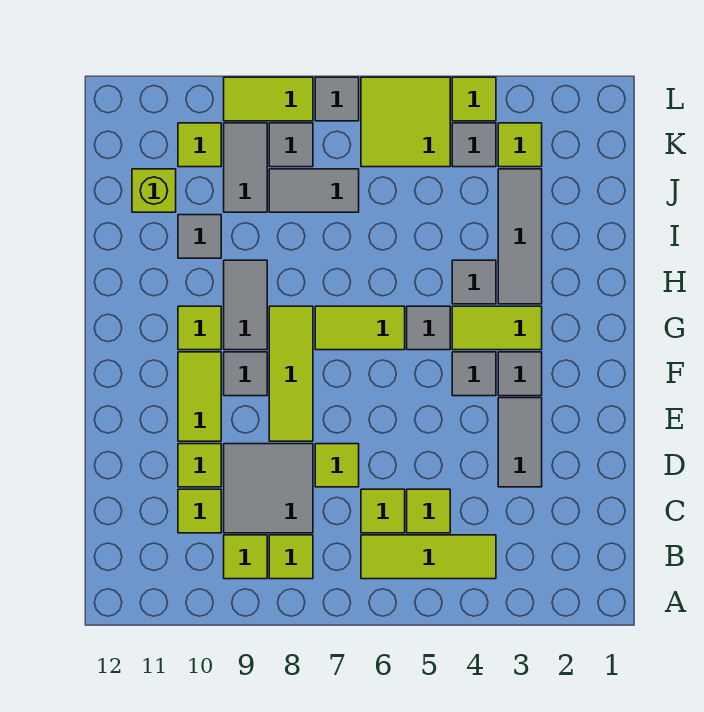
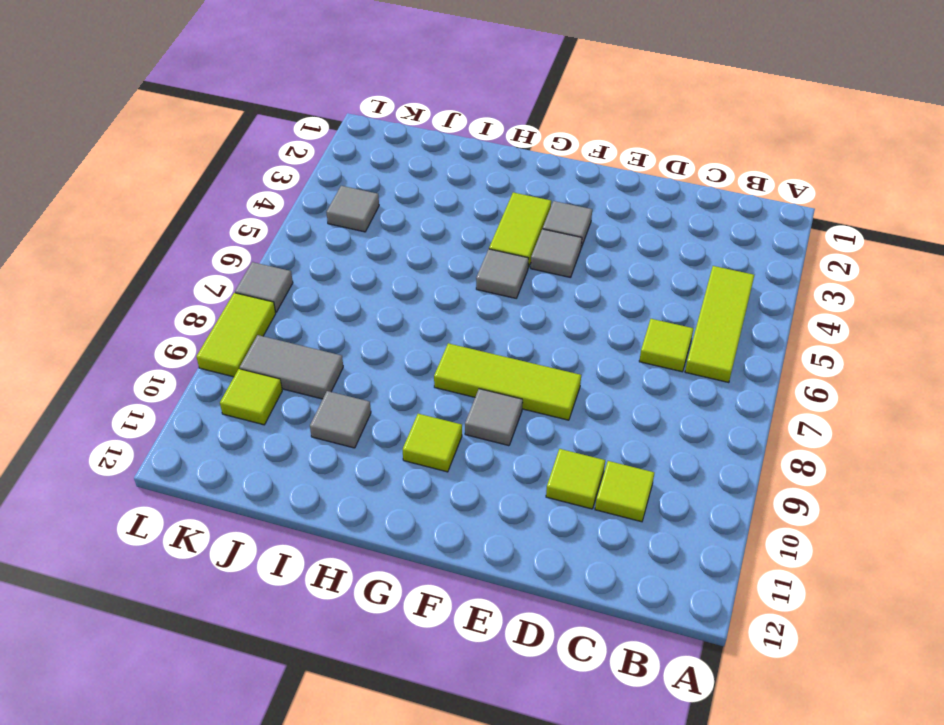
none -> lime tile B8 level 1
none -> lime tile B9 level 1
none -> lime tile C5 level 1
none -> grey tile C8:D9 level 1

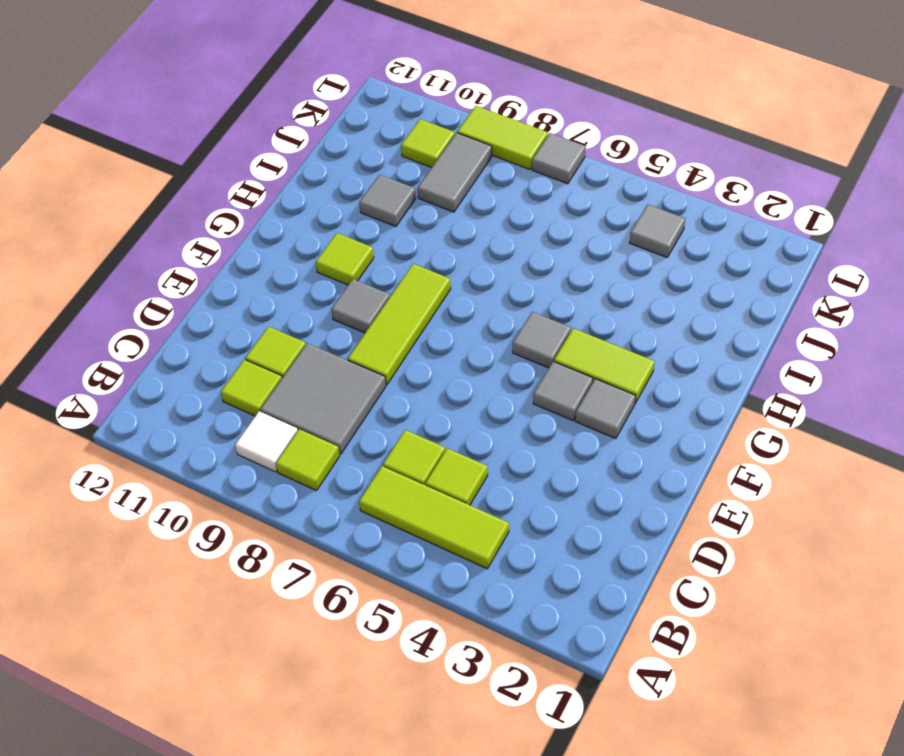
white tile B9 level 1 -> lime tile B9 level 1
none -> grey tile D3:E3 level 1
none -> lime tile D7 level 1
none -> lime tile E10:F10 level 1
none -> lime tile G6:G7 level 1

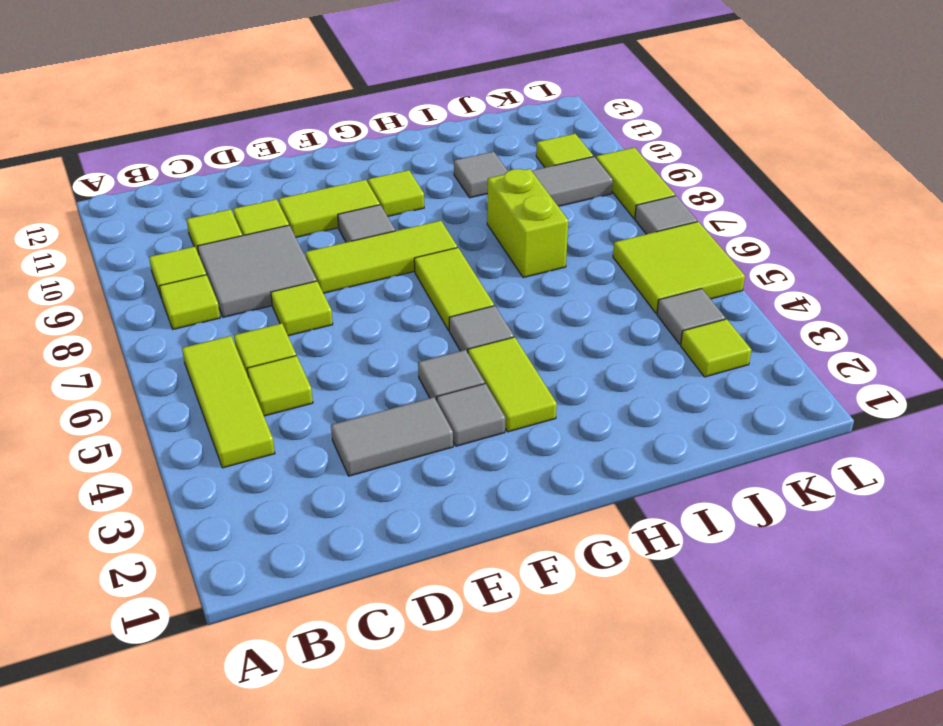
lime brick I7:I8 level 1 -> none
none -> grey tile G9:H9 level 1
none -> grey tile H3:J3 level 1
none -> grey tile H4 level 1
none -> grey tile J7:J8 level 1

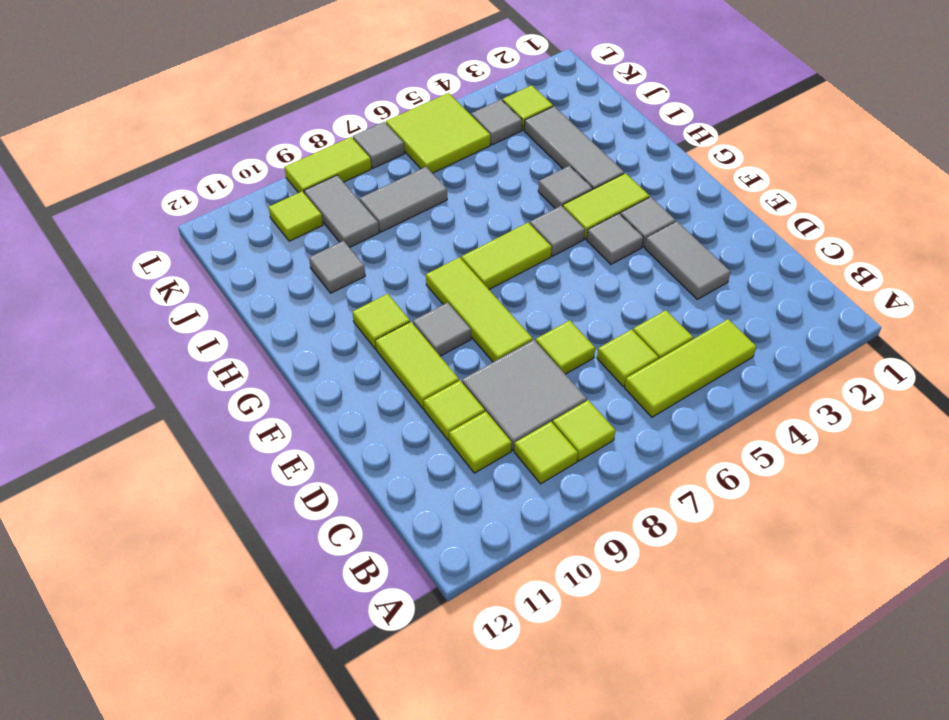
none -> grey tile G9:H9 level 1
none -> lime brick J11 level 1
none -> grey tile K8 level 1
none -> lime tile L4 level 1

